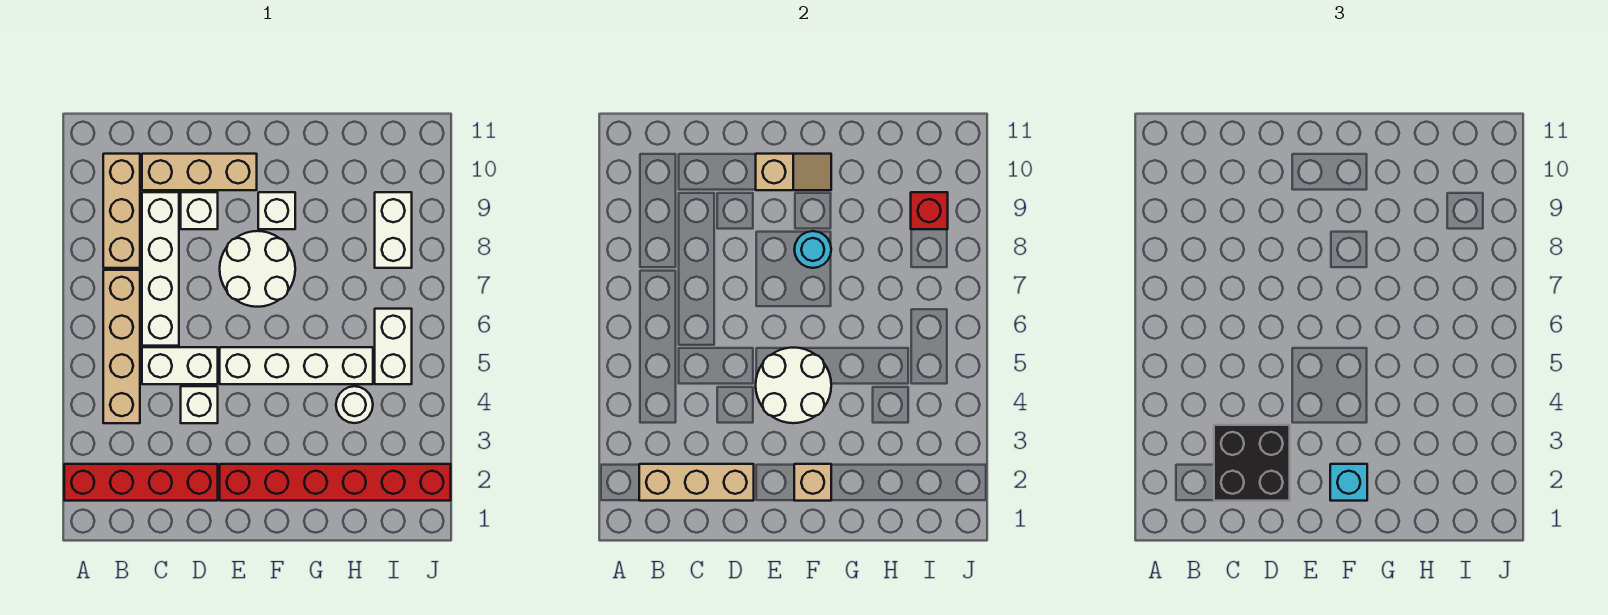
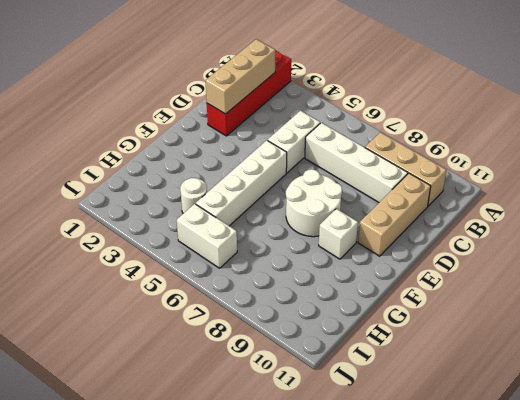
none -> tan brick B4:B7 level 1
none -> white brick D4 level 1
none -> white brick D9 level 1

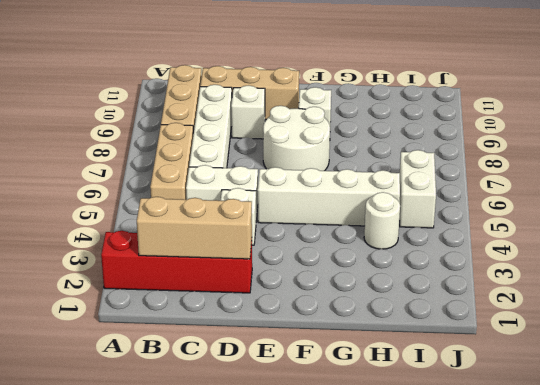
tan brick B5:B7 level 1 -> tan brick B4:B7 level 1
none -> red brick E2:J2 level 1
none -> white brick I8:I9 level 1
none -> white round brick E4:F5 level 2

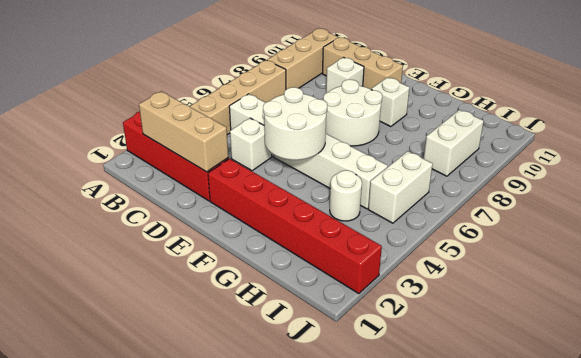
none -> white brick C6:C9 level 1
none -> tan slope E10:F10 level 2 top E
none -> tan brick F2 level 2

